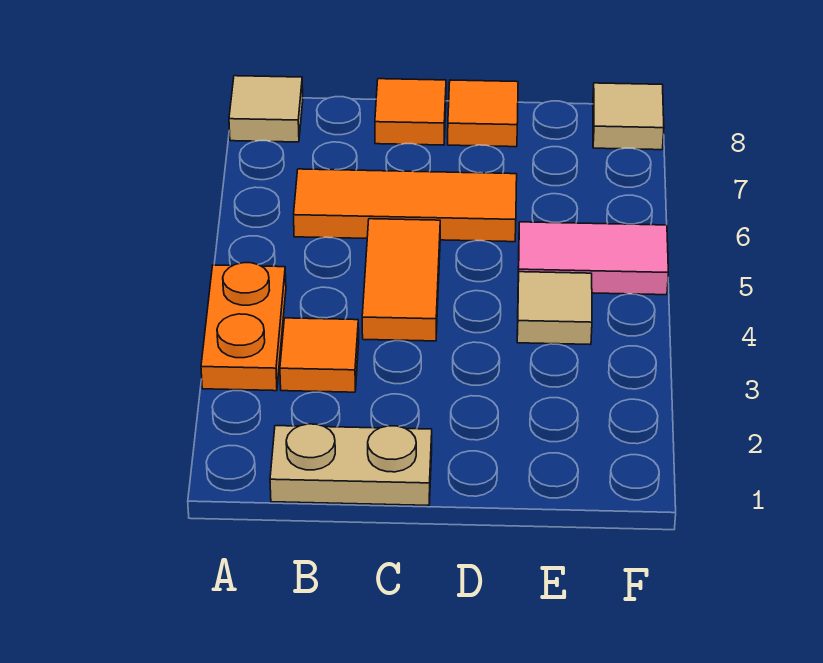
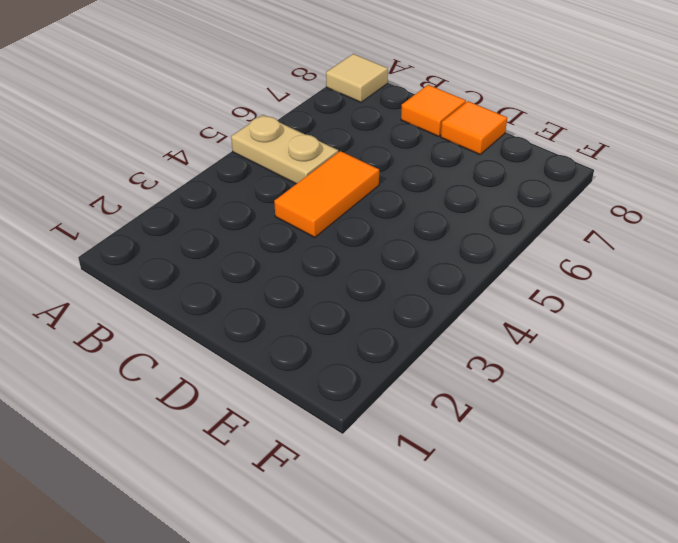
tan plate A5:B5 level 1 -> tan plate B1:C1 level 1
none -> orange plate A3:A4 level 1
none -> orange tile B3 level 1

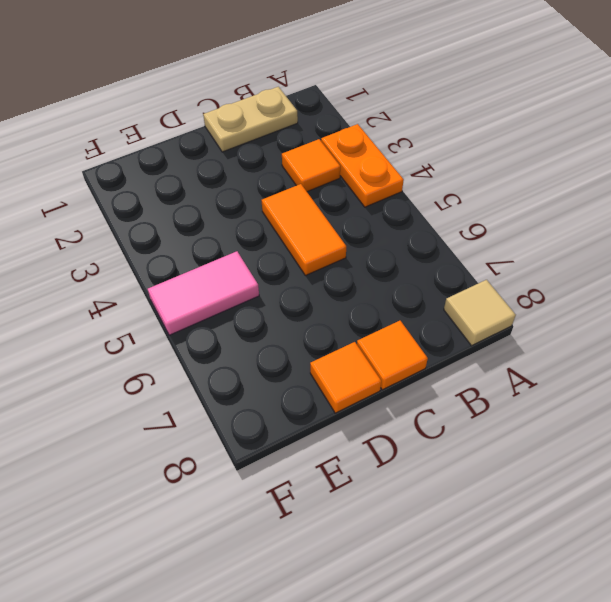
none -> orange tile B6:D6 level 1
none -> tan tile E4 level 1

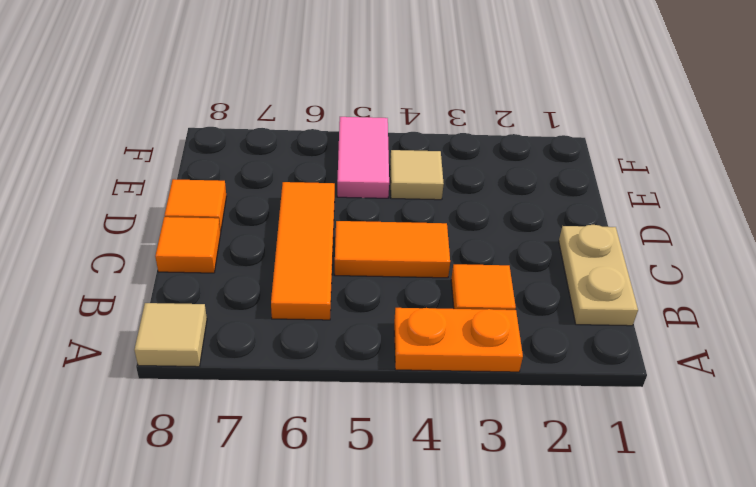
none -> tan tile F8 level 1

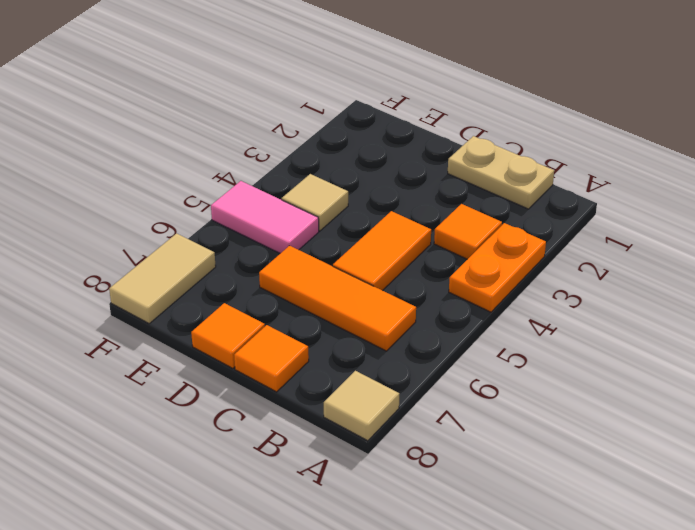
tan tile F7:F8 level 1 -> tan tile F8 level 1

